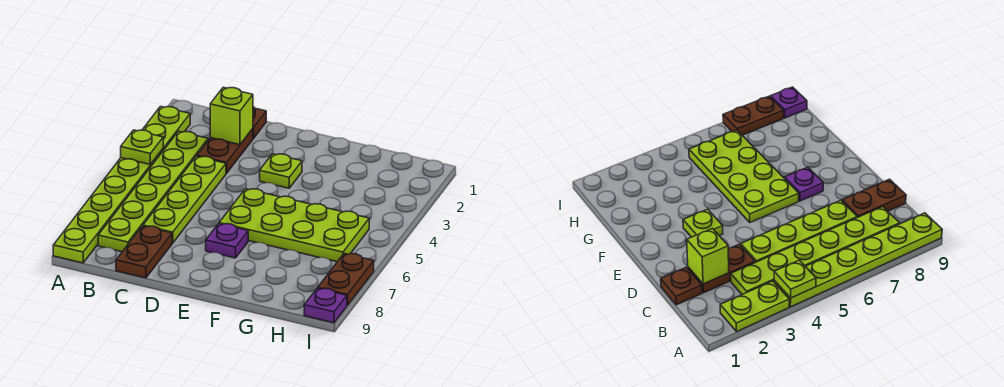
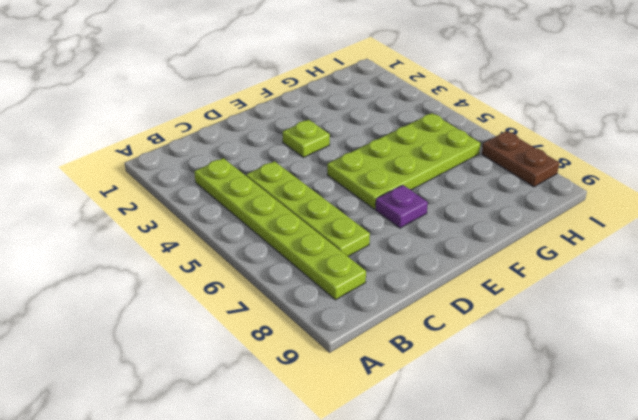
none -> lime plate A2:A3 level 1
none -> lime plate A4:A9 level 1
none -> brown plate C1 level 1

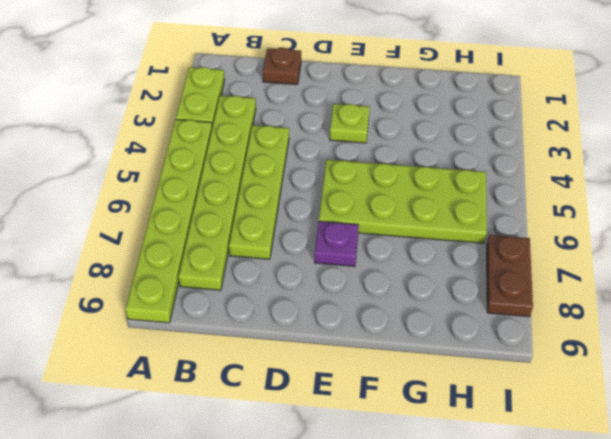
none -> brown plate C2:C3 level 1
none -> brown plate C8:C9 level 1
none -> purple plate I9 level 1

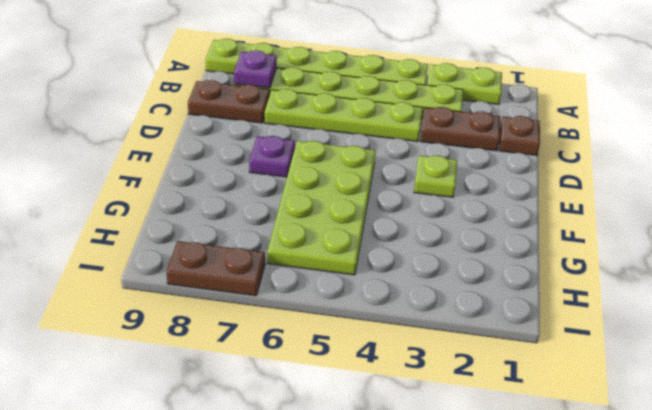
purple plate B8 level 2 -> purple plate I9 level 1
none -> lime plate A4 level 2
none -> lime brick C2 level 2

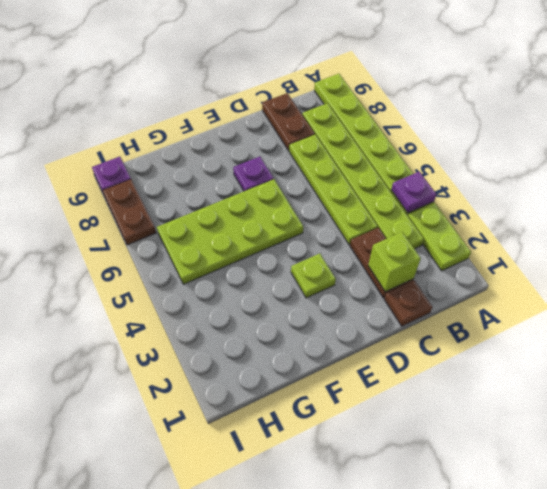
purple plate A4 level 2 -> lime plate A4 level 2

